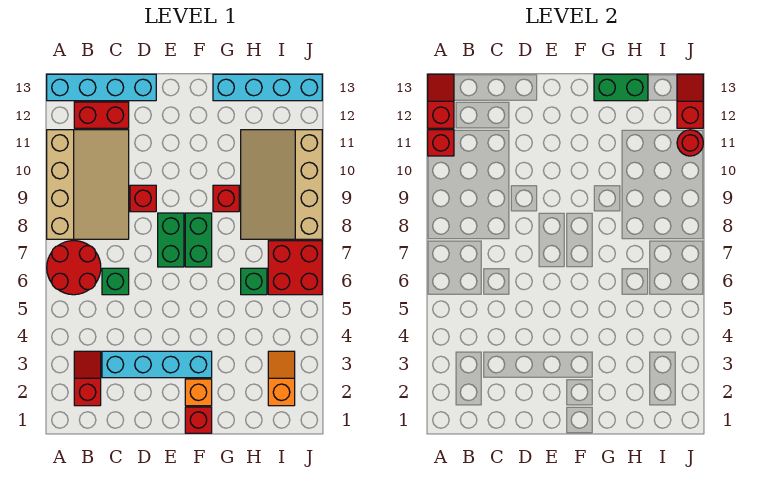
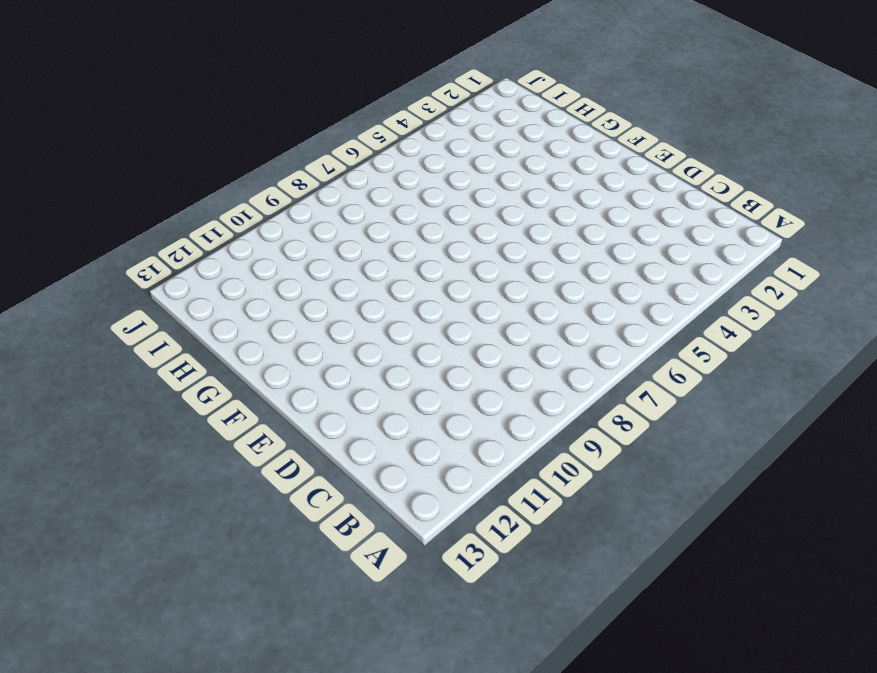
none -> red round brick A6:B7 level 1
none -> tan slope A8:C11 level 1 top A
none -> cyan brick A13:D13 level 1

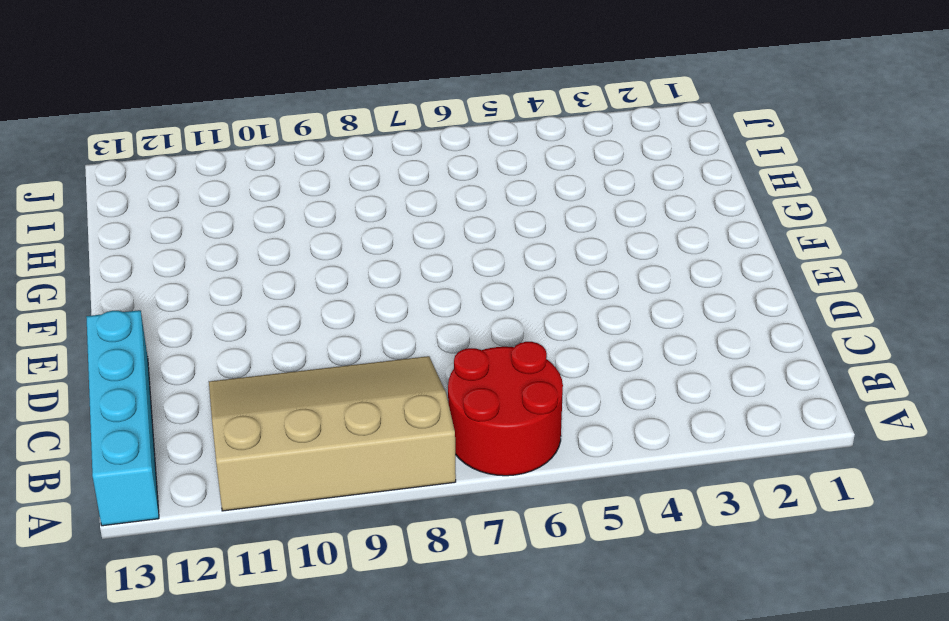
none -> red slope B2:B3 level 1 top 2
none -> red brick B12:C12 level 1
none -> cyan brick C3:F3 level 1

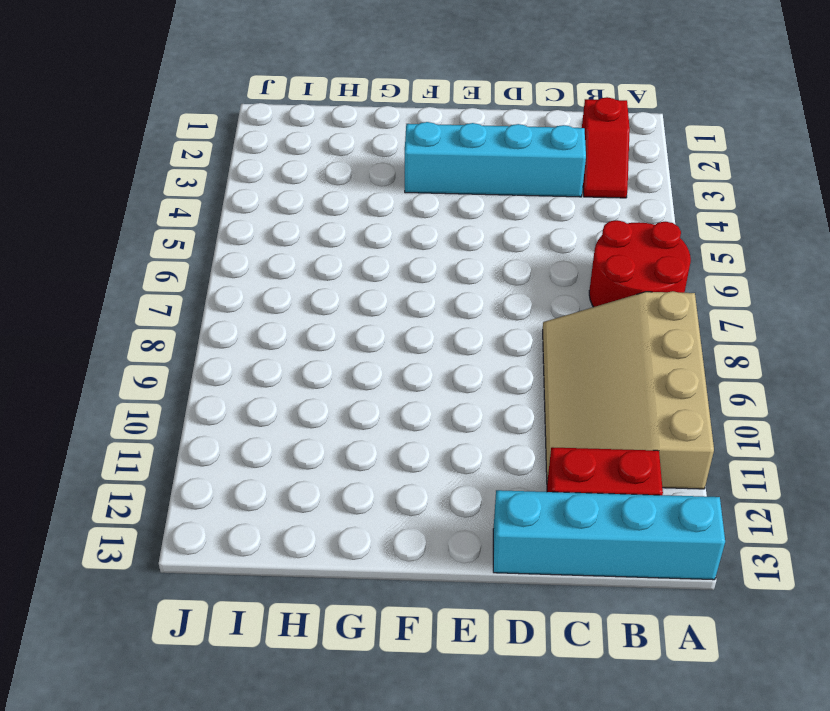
none -> green brick C6 level 1
none -> red brick D9 level 1
none -> green brick E7:E8 level 1

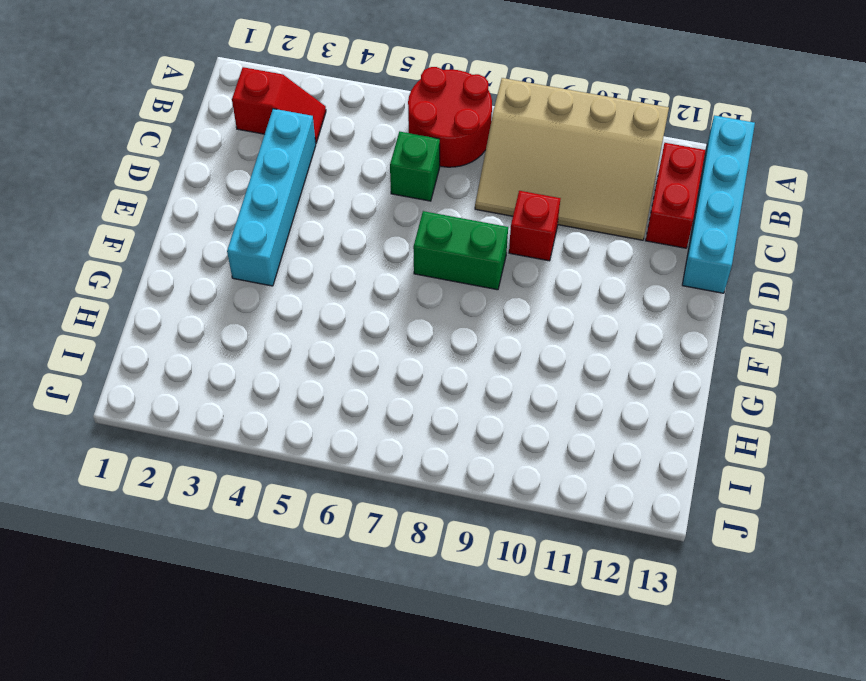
none -> red brick F1 level 1
none -> orange brick F2 level 1
none -> green brick F7:F8 level 1

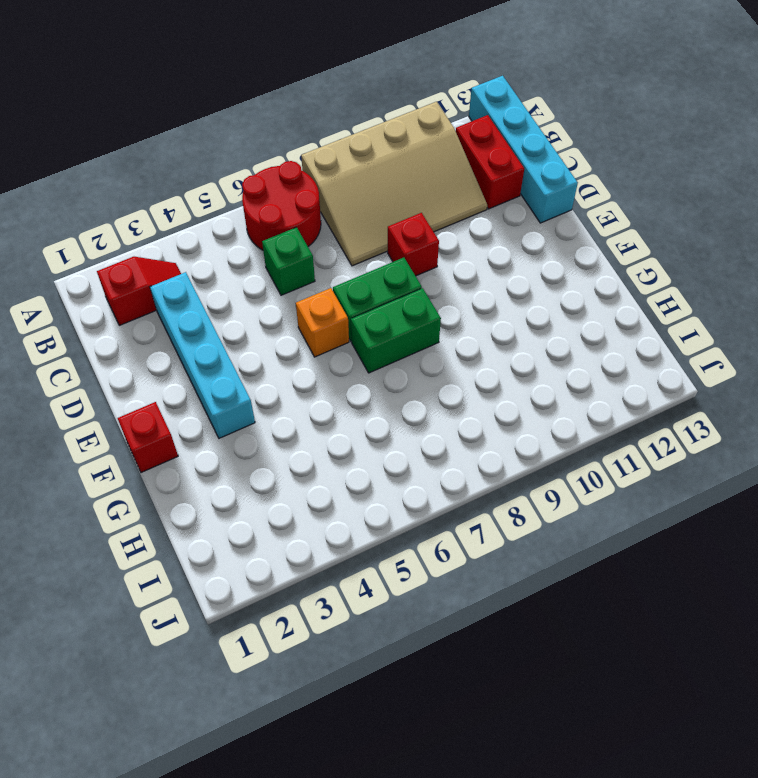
orange brick E6 level 1 -> orange brick F2 level 1
none -> red brick G9 level 1
none -> cyan brick G13:J13 level 1
none -> green brick H6 level 1

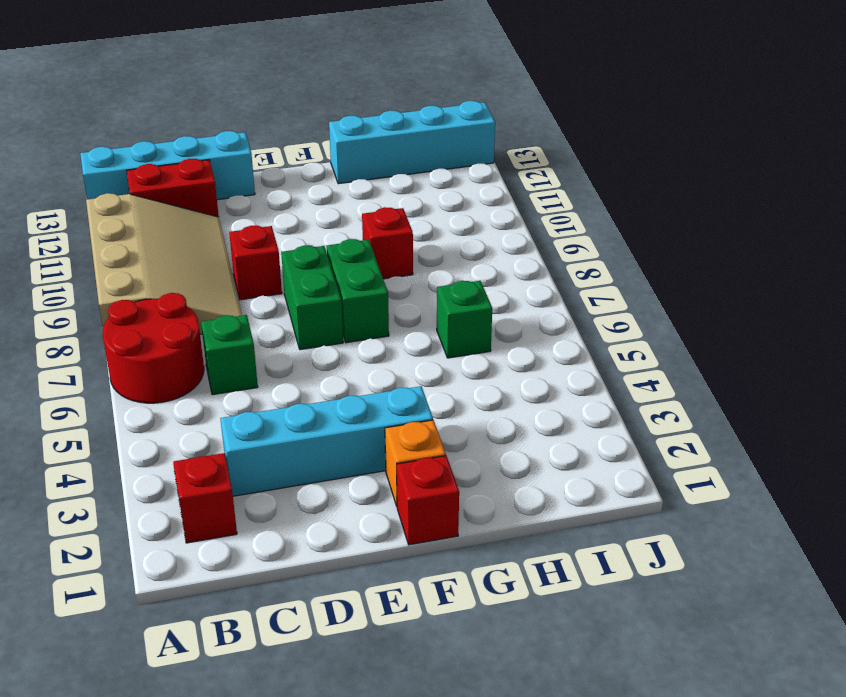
none -> tan slope H8:J11 level 1 top J
none -> orange slope I2:I3 level 1 top 2
none -> red brick I6:J7 level 1

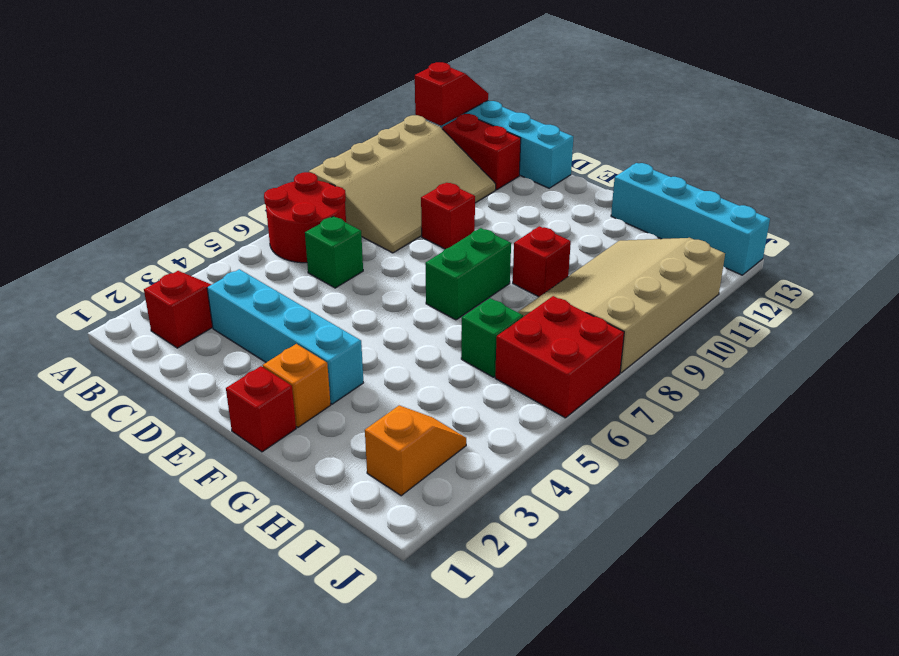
none -> green brick E7:E8 level 1
none -> red brick A11 level 2
none -> green brick G13:H13 level 2

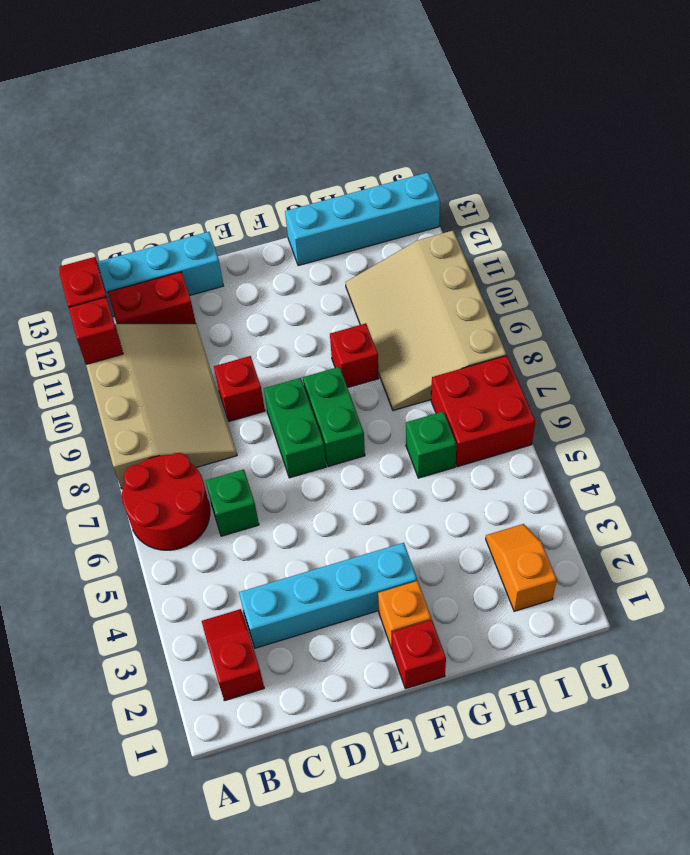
none -> green brick G13:H13 level 2
none -> red round brick J11 level 2
none -> red slope J12:J13 level 2 top 12

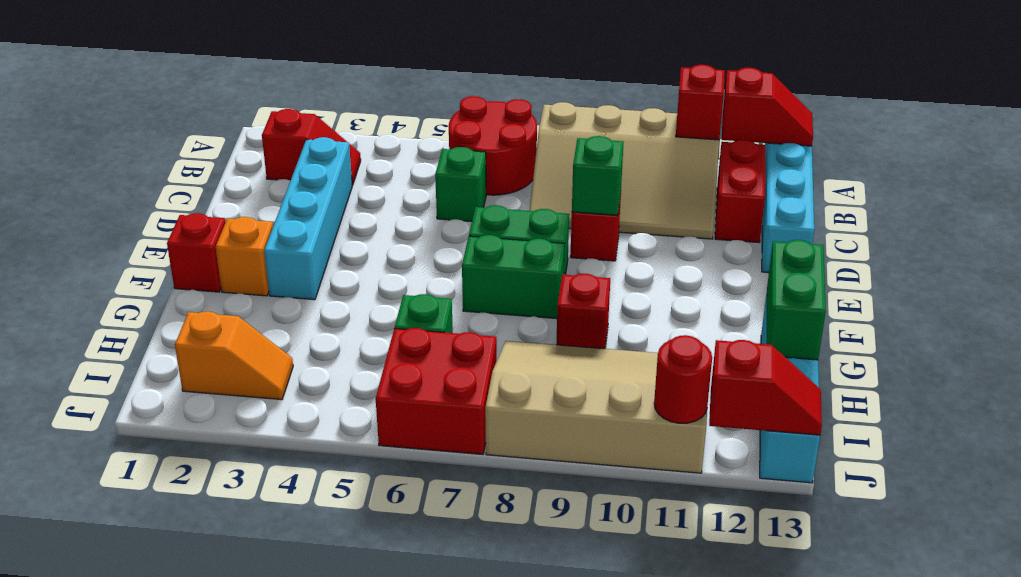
green brick D9 level 2 -> none

